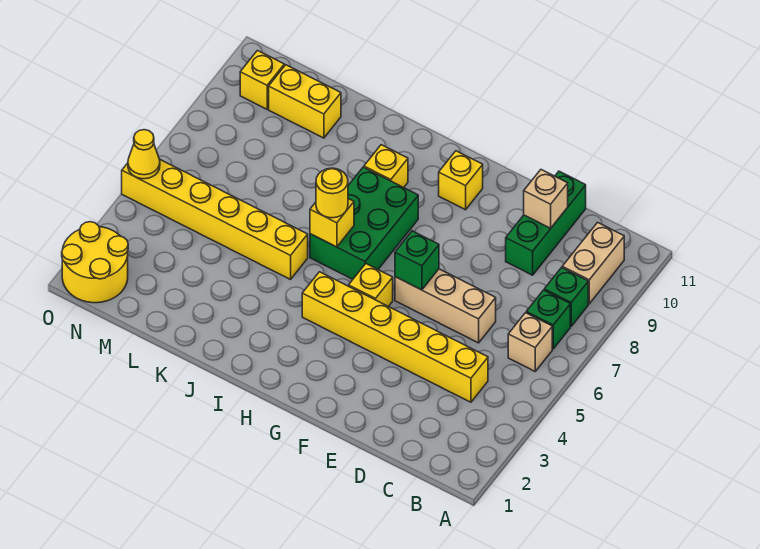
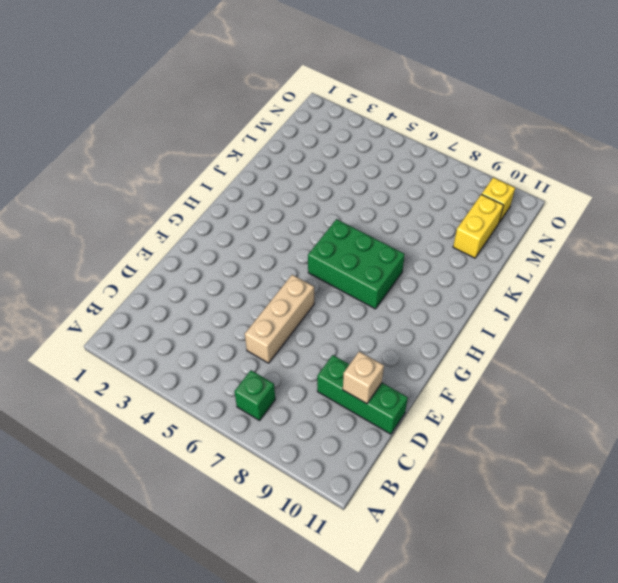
none -> tan brick B6 level 1
none -> green brick B8 level 1
none -> tan brick B9:B10 level 1

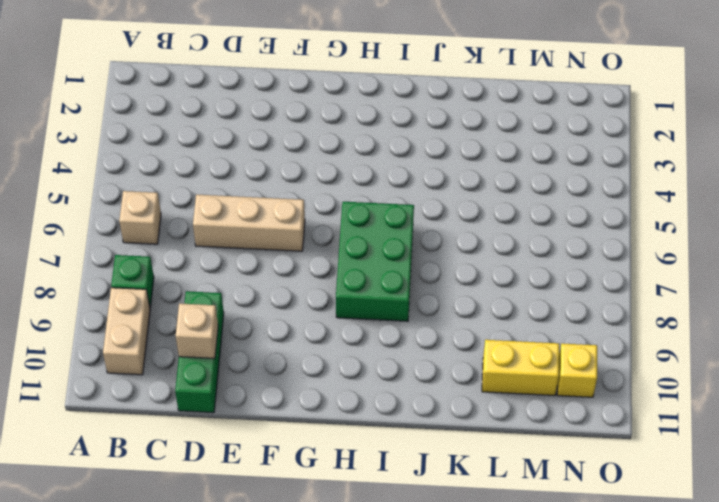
none -> green brick B7 level 1
none -> yellow brick C4:H4 level 1
none -> yellow brick G5 level 1

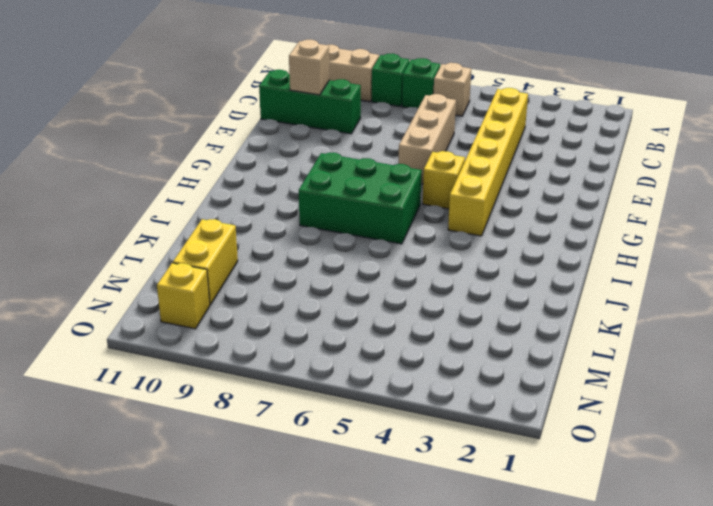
none -> yellow brick G10 level 1
none -> yellow brick I9 level 1
none -> yellow brick J5:O5 level 1

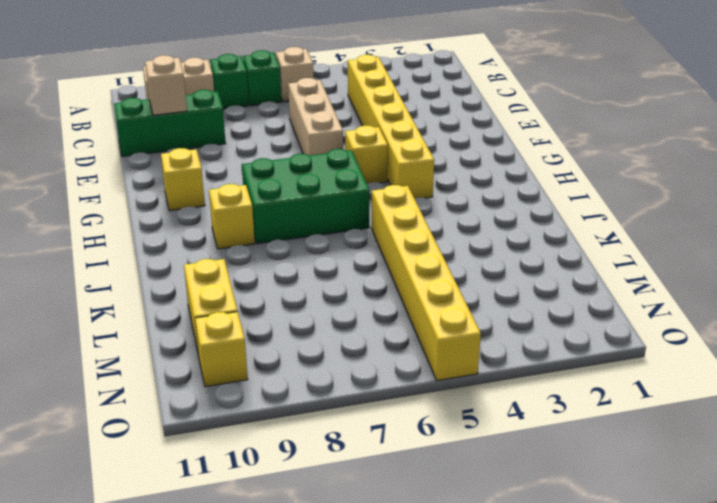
none -> yellow round brick N1:O2 level 1
none -> green brick F6 level 2
none -> yellow brick I6 level 2

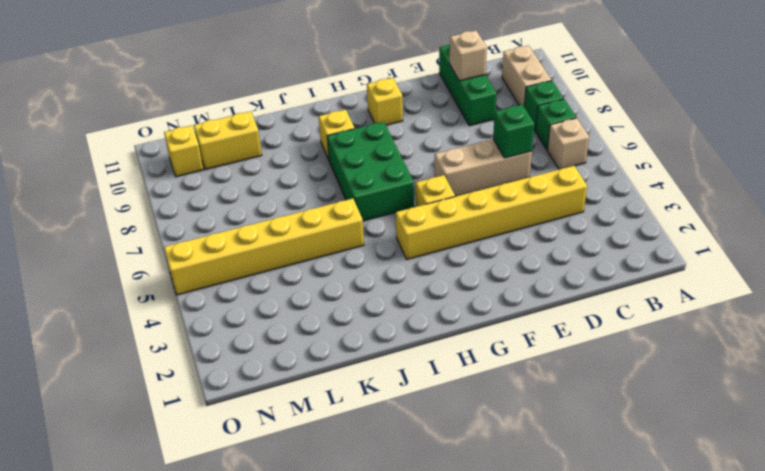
green brick D6 level 2 -> green brick F6 level 2
none -> yellow round brick N1:O2 level 1
none -> yellow brick I6 level 2
none -> yellow cone O5 level 2

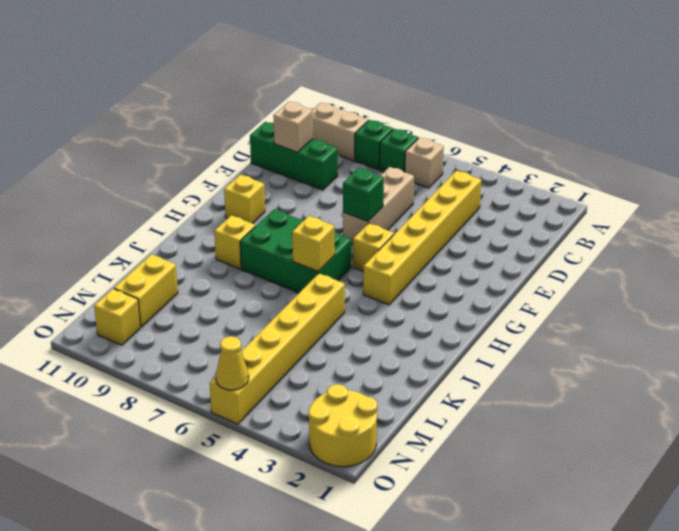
none -> yellow round brick I6 level 3

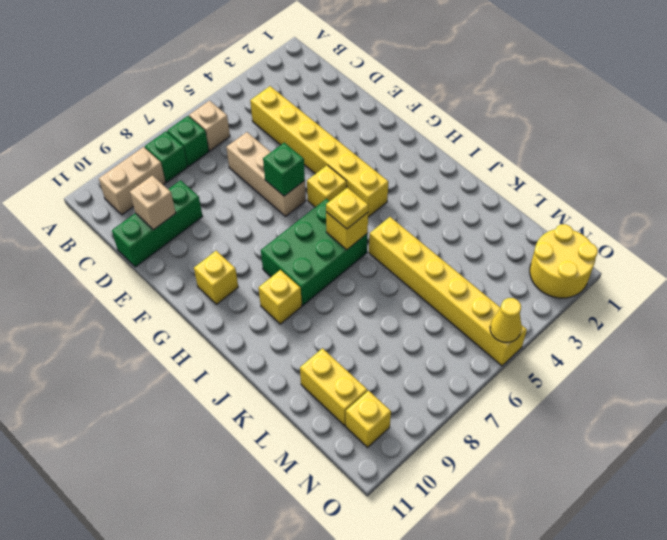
yellow plate I6 level 3 -> yellow round brick I6 level 3

